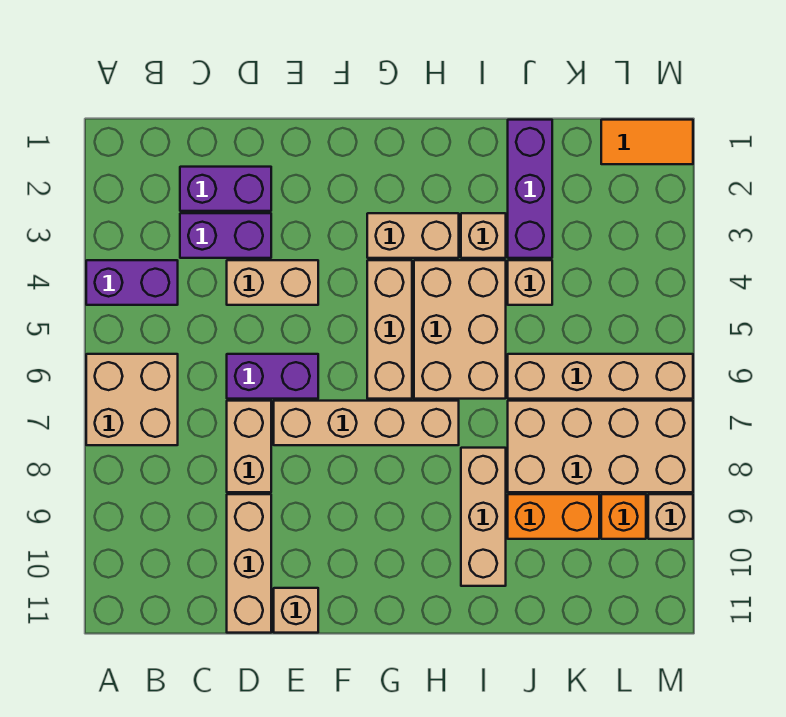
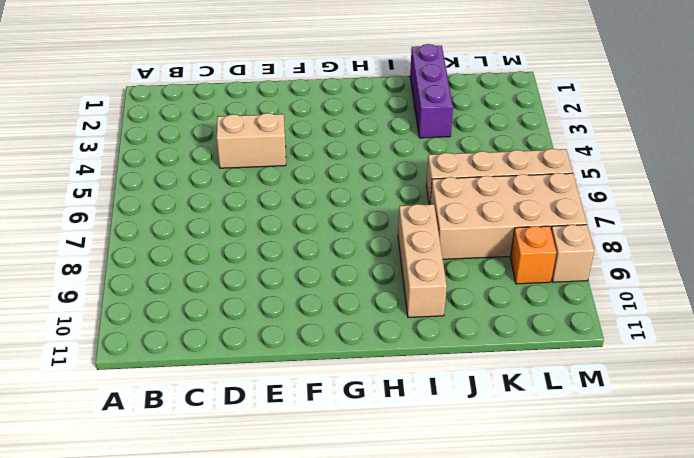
none -> purple brick A4:B4 level 1
none -> tan brick A6:B7 level 1
none -> purple brick C2:D2 level 1

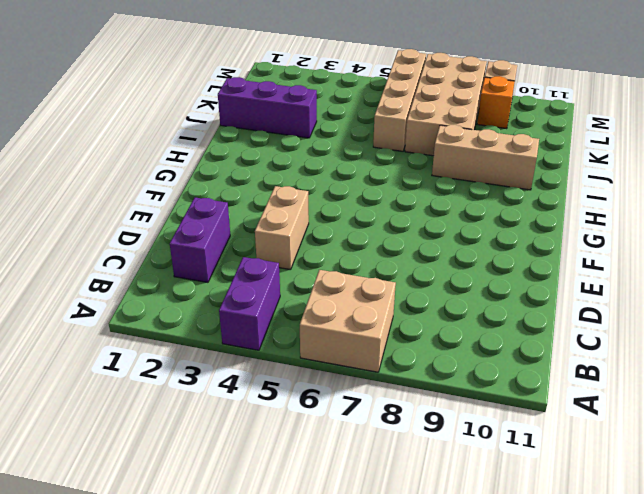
none -> purple brick C3:D3 level 1
none -> purple brick D6:E6 level 1
none -> tan brick D7:D8 level 1

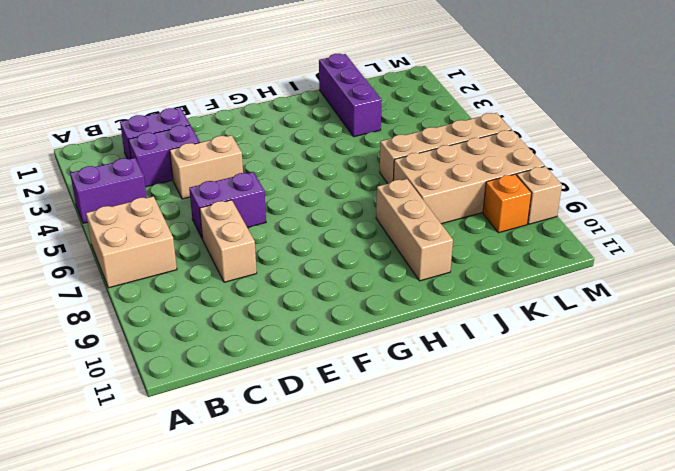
none -> tan brick D9:D11 level 1
none -> tan brick E7:H7 level 1
none -> tan brick E11 level 1

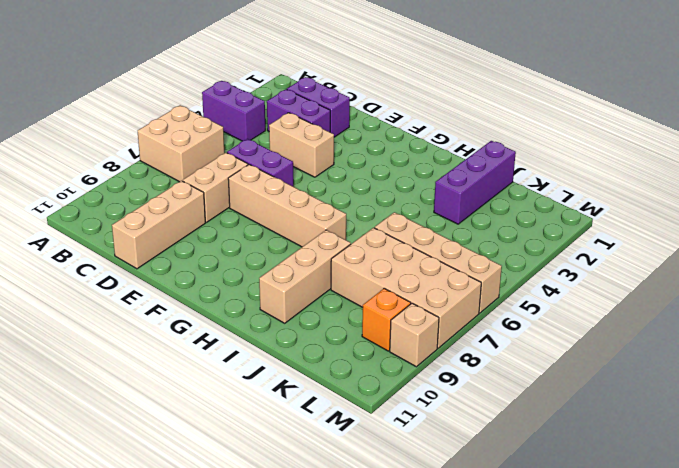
none -> tan brick E11 level 1
none -> tan brick G3:H3 level 1
none -> tan brick G4:G6 level 1

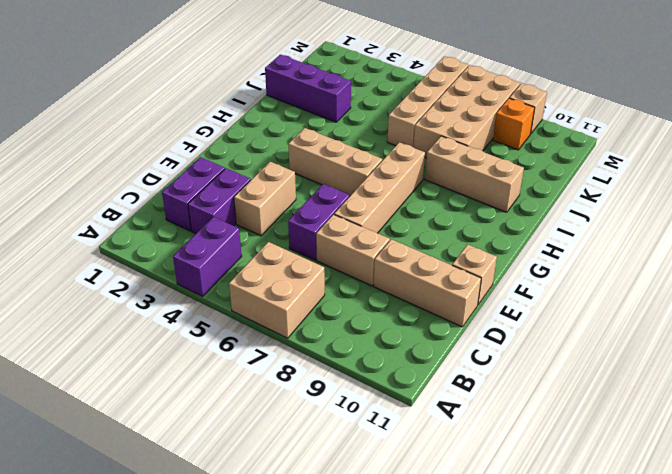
none -> tan brick G3:H3 level 1
none -> tan brick H4:I6 level 1
none -> tan brick I3 level 1

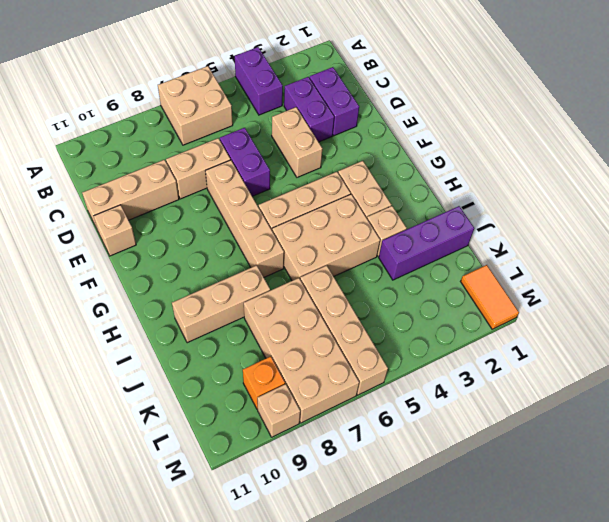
none -> tan brick J4 level 1
none -> orange brick J9:K9 level 1

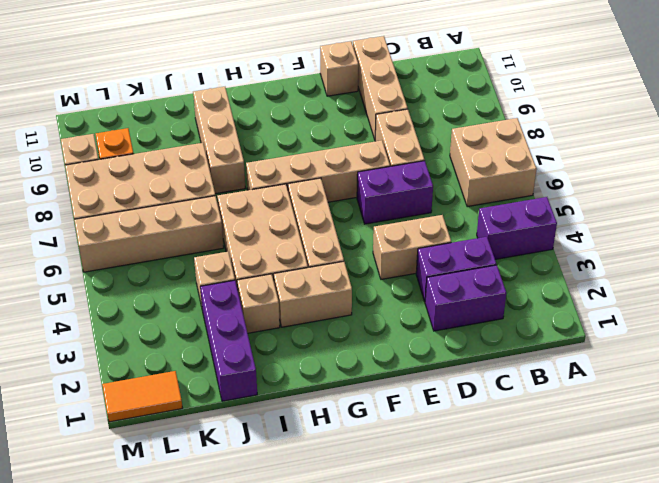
none -> orange brick J9:K9 level 1

